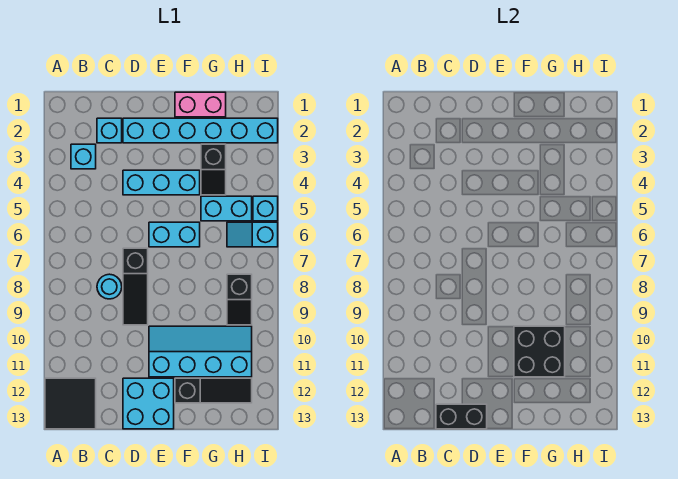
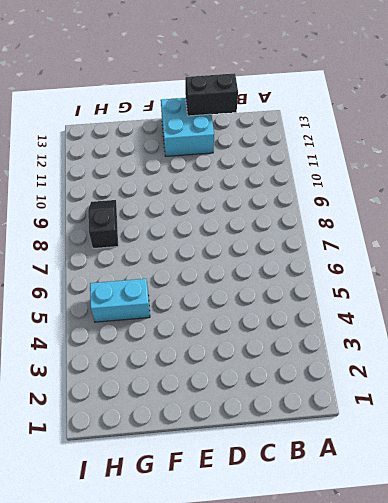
none -> black tile A12:B13 level 1
none -> cyan brick B3 level 1
none -> cyan brick C2 level 1

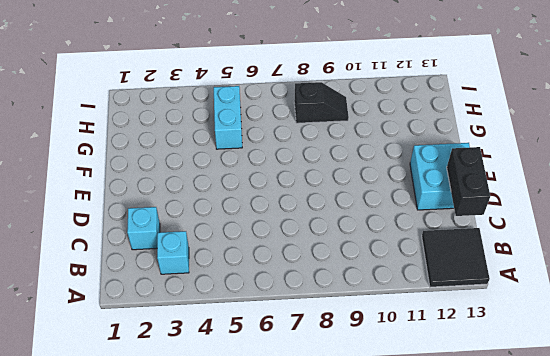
none -> cyan round brick C8 level 1
none -> cyan brick D2:I2 level 1
none -> cyan brick D4:F4 level 1

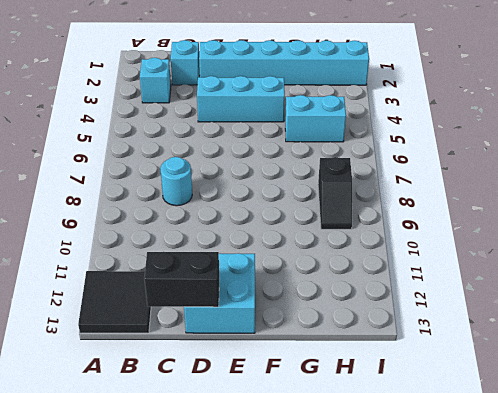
none -> black slope D7:D9 level 1 top 7
none -> cyan brick E6:F6 level 1
none -> cyan slope E10:H11 level 1 top 11

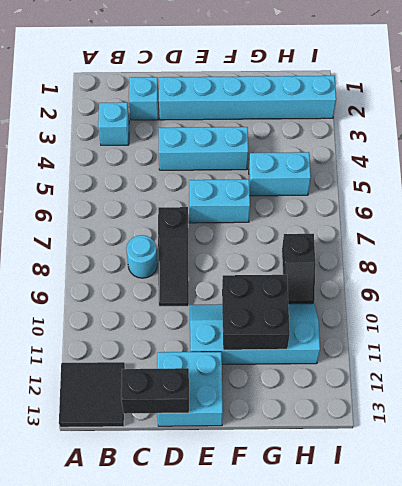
none -> pink brick F1:G1 level 1
none -> black slope F12:H12 level 1 top F
none -> black slope G3:G4 level 1 top 3

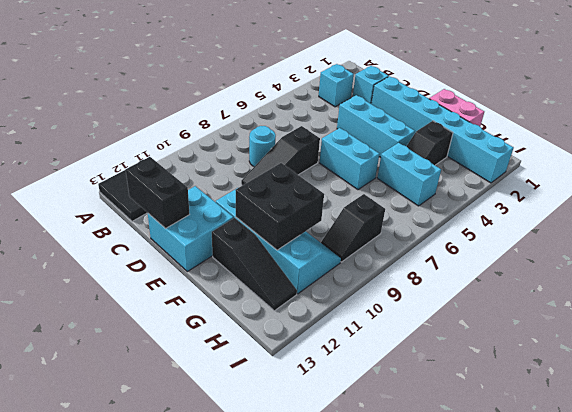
none -> cyan slope H6:I6 level 1 top I
none -> cyan brick I5 level 1

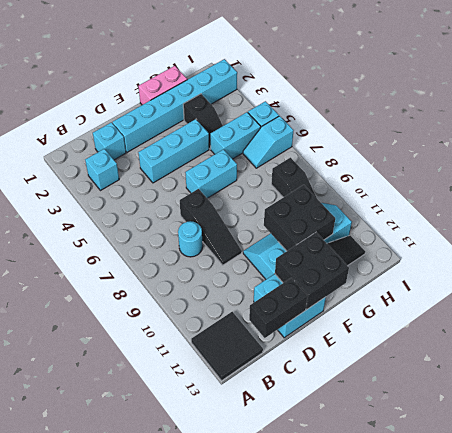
black brick E12:F13 level 2 -> none

